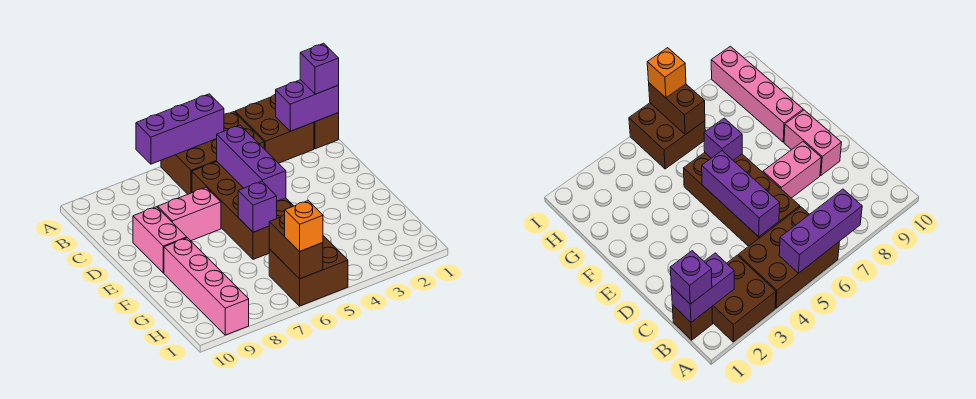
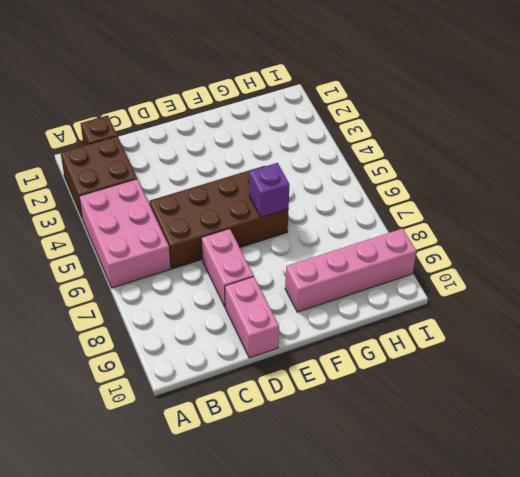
pink brick A4:B6 level 1 -> brown brick A4:B6 level 1
pink brick D9:D10 level 1 -> pink brick D9:E9 level 1
none -> brown brick H5:I6 level 1
none -> purple brick A5:A7 level 2
none -> purple brick B1:B2 level 2

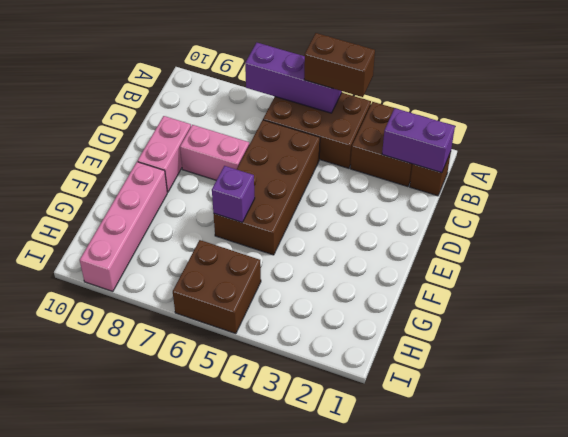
brown brick A4:A5 level 3 -> brown brick H6:I6 level 2
none -> purple brick C5:E5 level 2
none -> purple brick B1 level 3
none -> orange brick I6 level 3

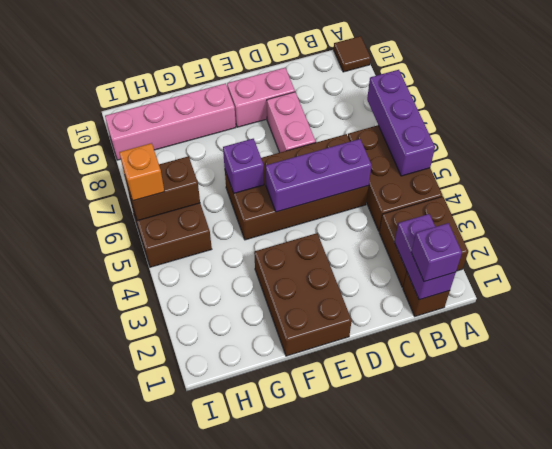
brown tile A10 level 1 -> none
brown brick E1:F3 level 1 -> none

